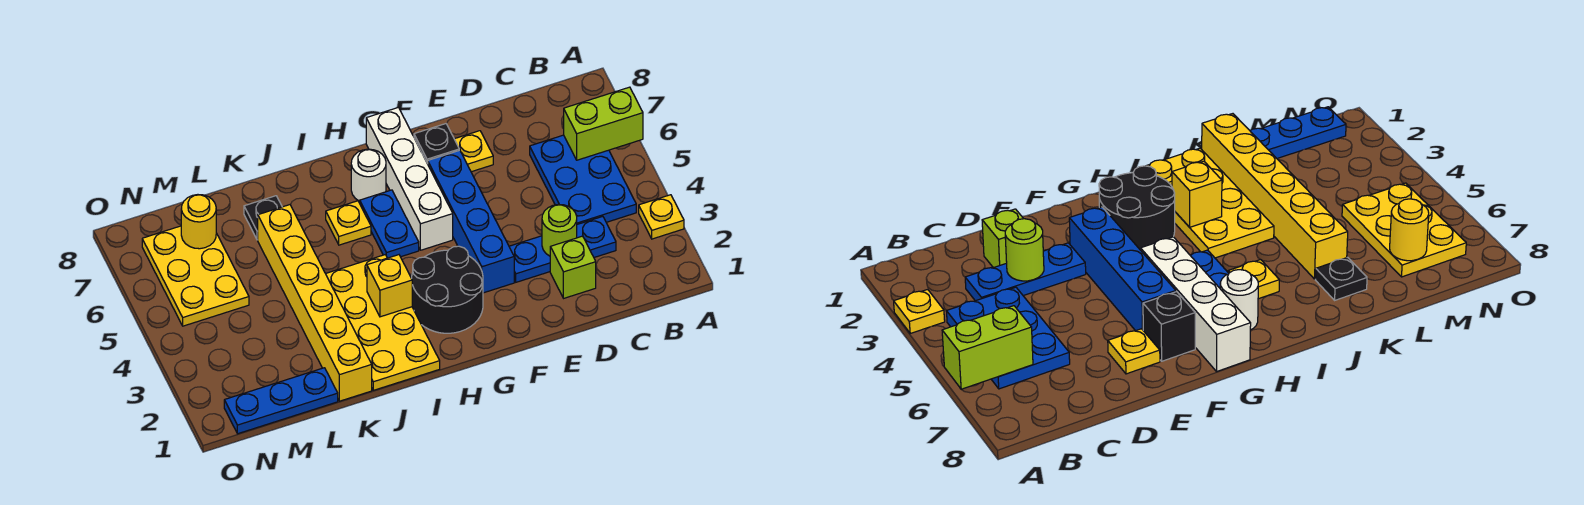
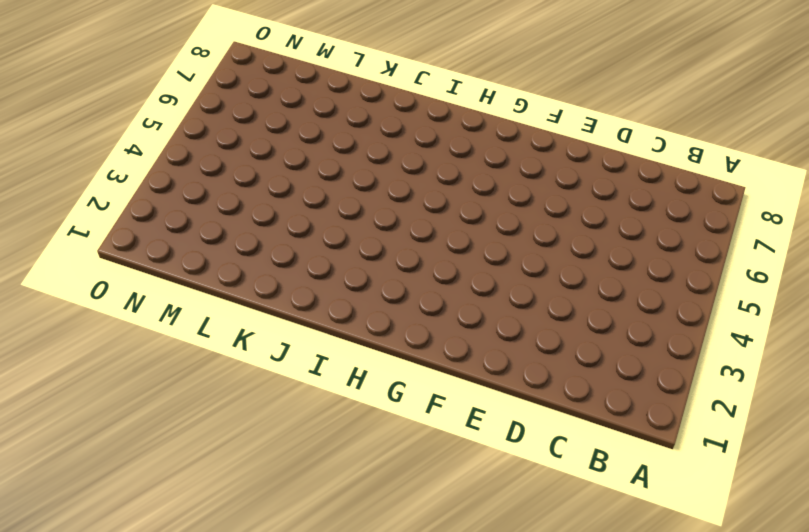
none -> yellow plate A3 level 1
none -> blue plate B4:C6 level 1
none -> blue plate C3:E3 level 1

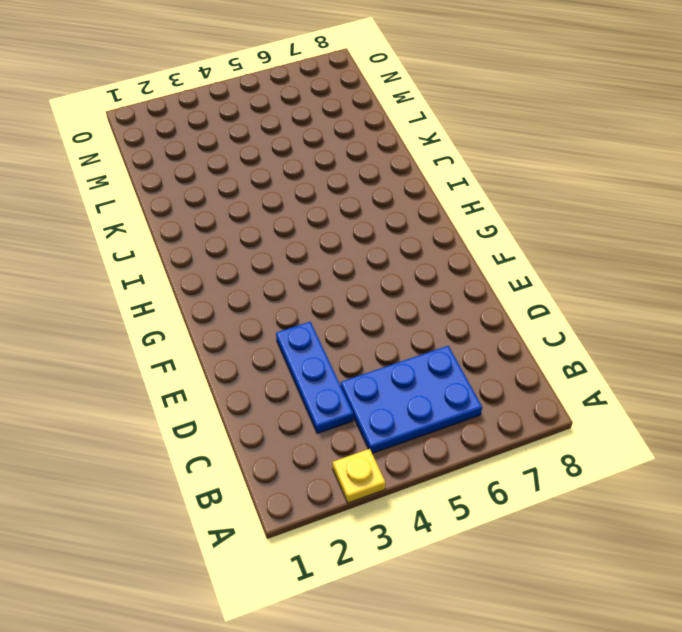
none -> lime brick D2 level 1
none -> yellow plate E7 level 1
none -> blue brick F3:F6 level 1

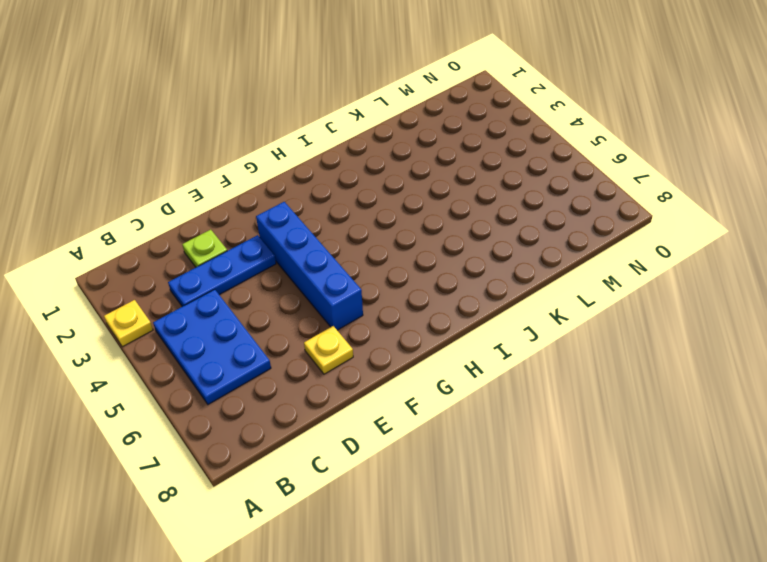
lime plate D2 level 1 -> lime brick D2 level 1
none -> black brick F7 level 1
none -> black round brick G2:H3 level 1
none -> white brick G5:G8 level 1

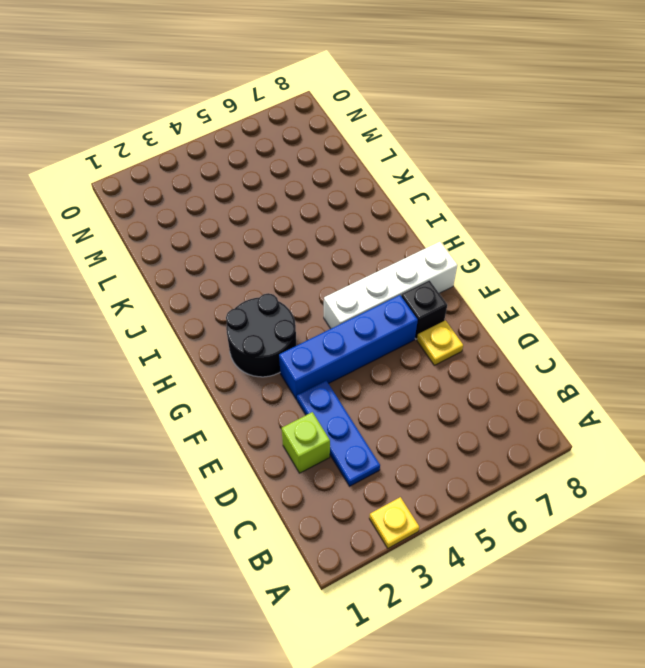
none -> blue plate B4:C6 level 1
none -> blue plate H5:H6 level 1
none -> white round brick H7 level 1

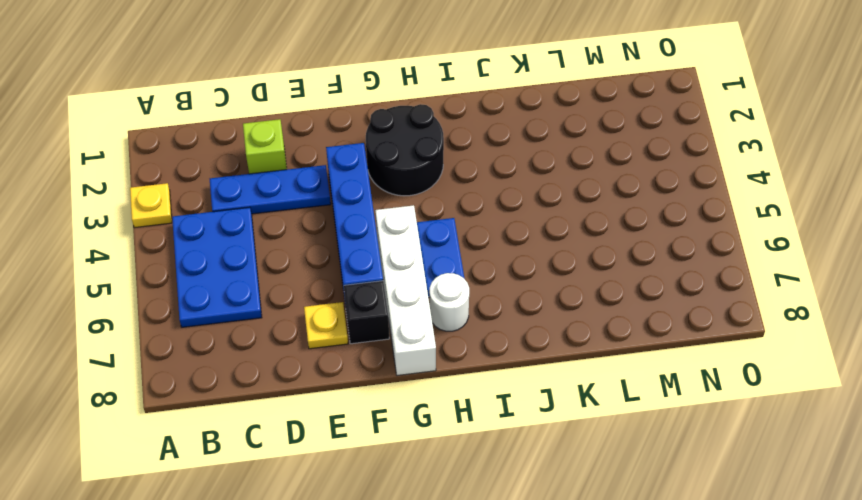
none -> yellow plate I1:J4 level 1
none -> yellow plate I6 level 1
none -> yellow brick K1:K6 level 1

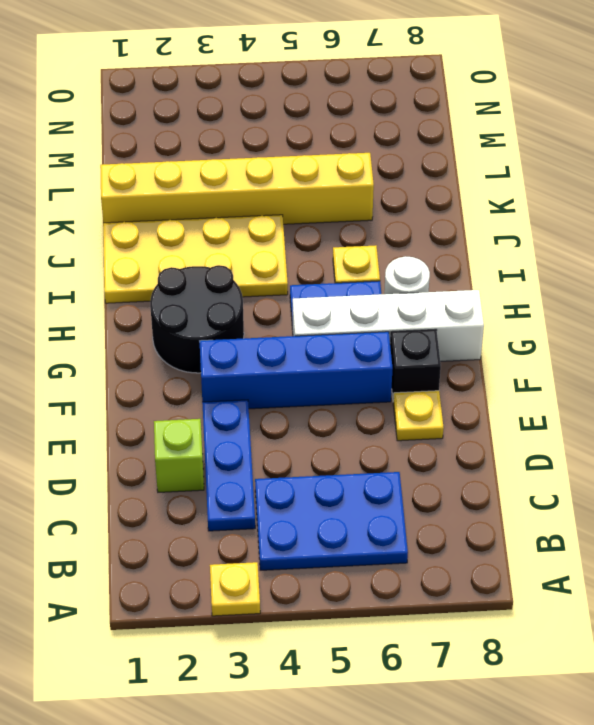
none -> black plate K7 level 1
none -> blue plate L1:N1 level 1
none -> yellow plate M5:N7 level 1

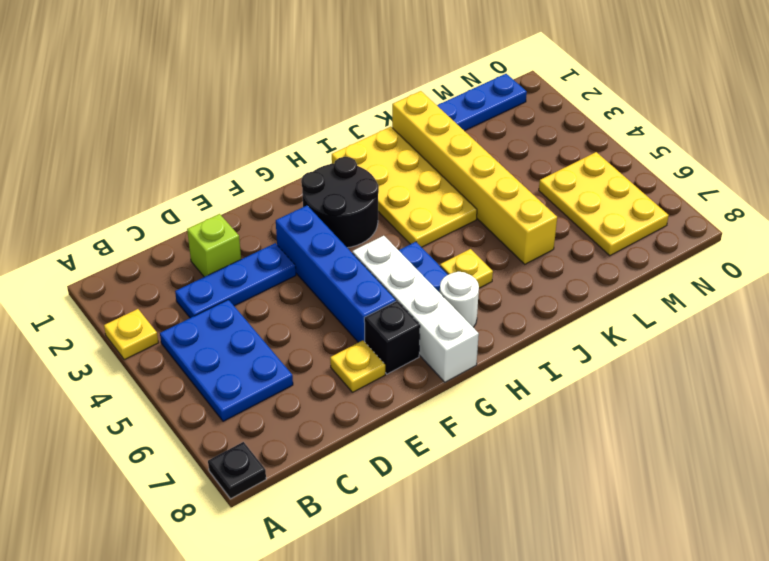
black plate A8 level 1 -> black plate K7 level 1
none -> lime brick A6:B6 level 2
none -> lime round brick D3 level 2
none -> yellow brick I3 level 2

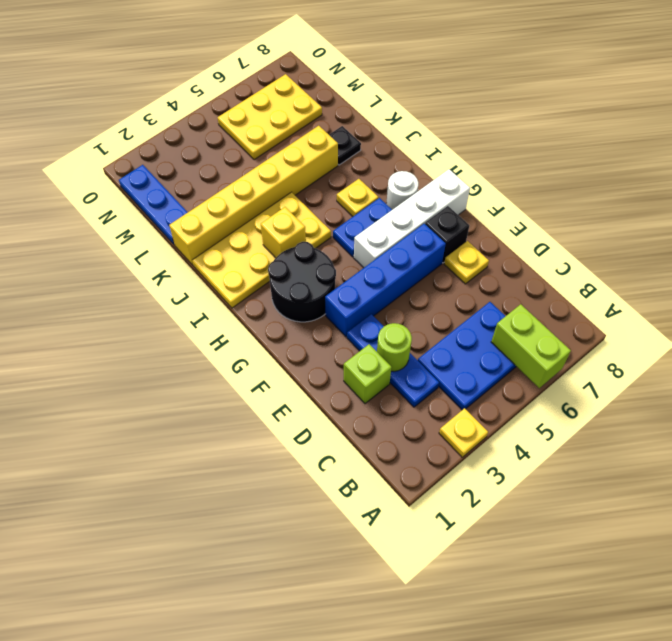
none -> yellow round brick M7 level 2

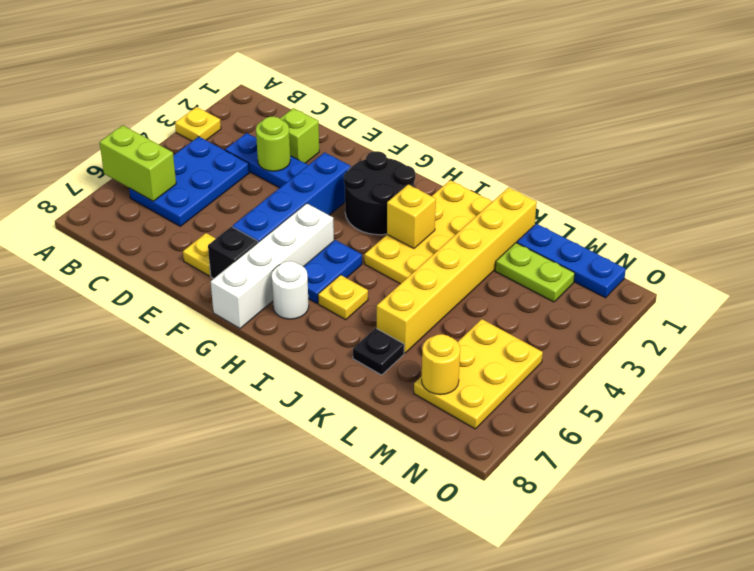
lime plate L2:M2 level 1 -> none

